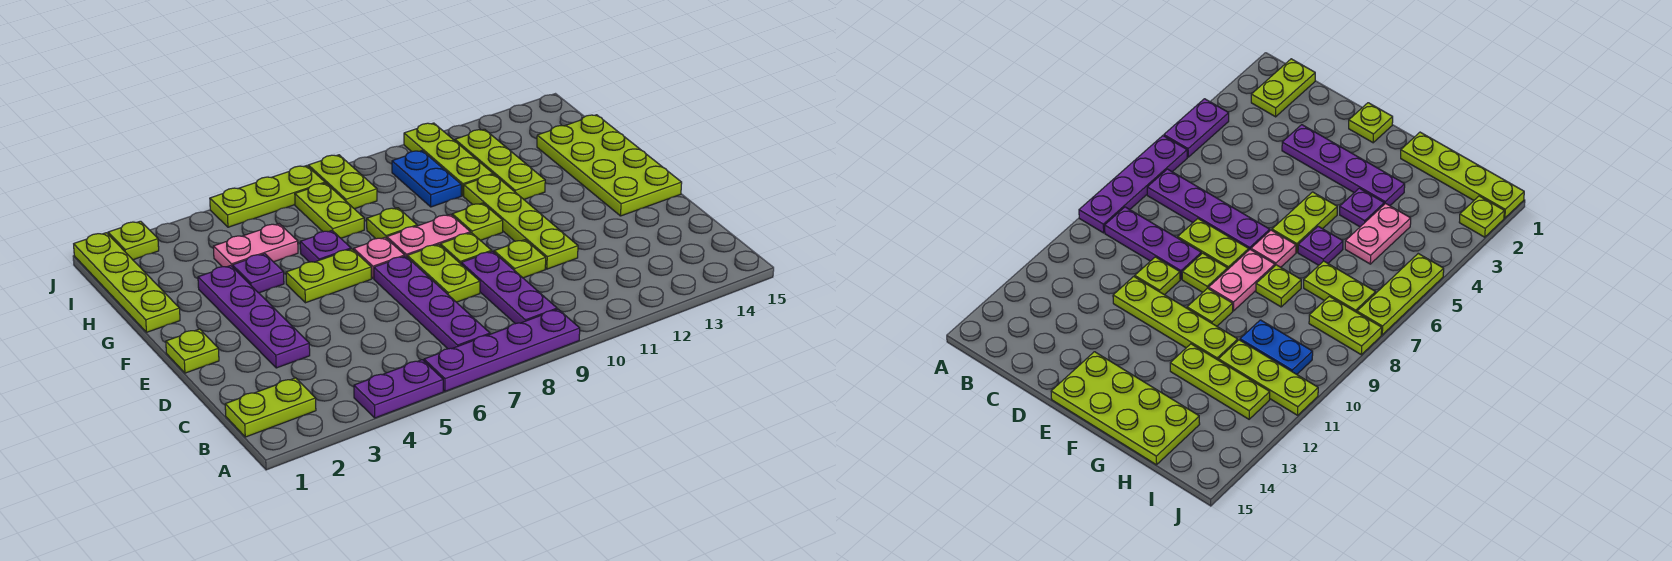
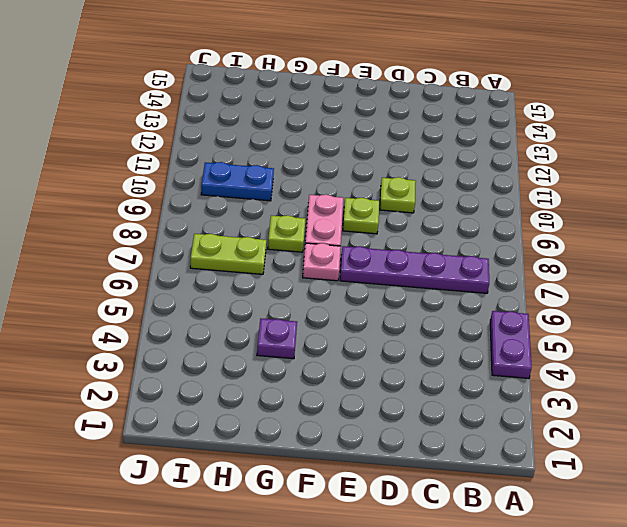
none -> purple plate A6:A9 level 1
none -> lime plate B1:B2 level 1
none -> purple plate B9:D9 level 1

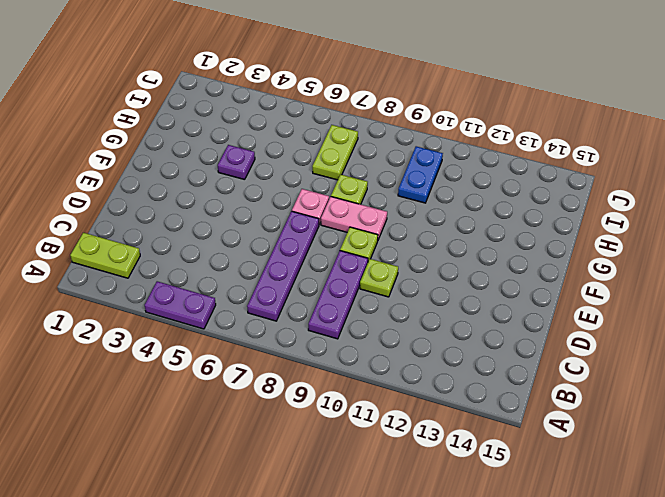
none -> purple plate A6:A9 level 1
none -> purple plate D3:G3 level 1
none -> lime plate D8:E8 level 1

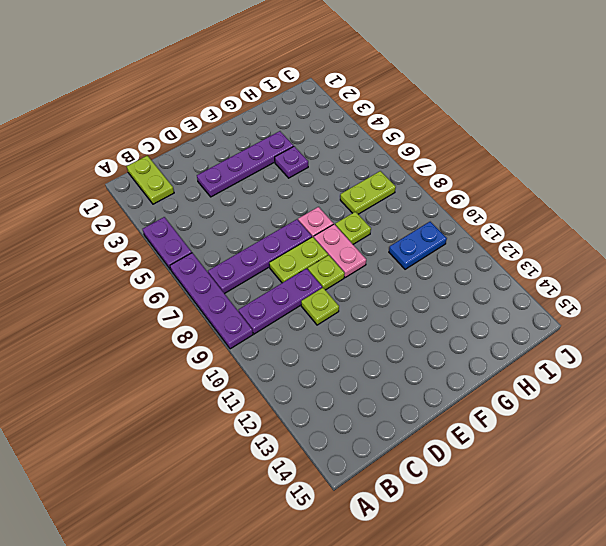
none -> lime plate D11:G11 level 1
none -> lime plate E1 level 1
none -> lime plate E14:H15 level 1

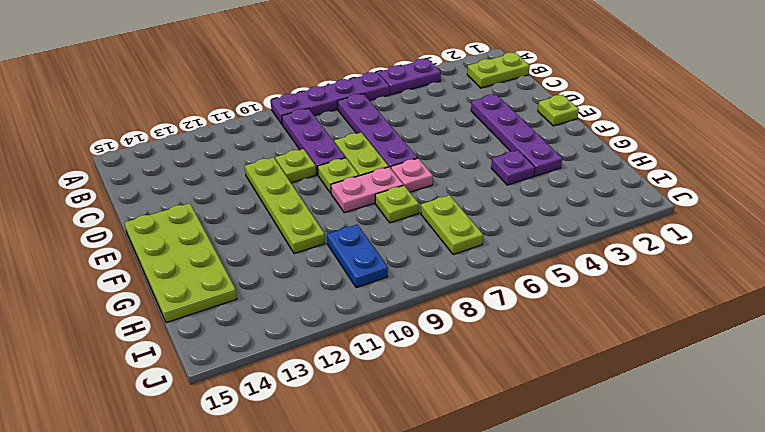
none -> lime plate F5:F6 level 1
none -> lime plate F10 level 1
none -> lime plate G1:J1 level 1

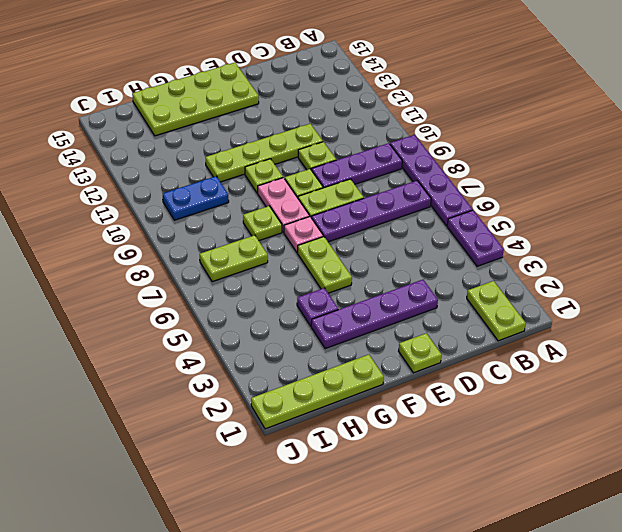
none -> purple plate G6 level 1
none -> lime plate G12:I12 level 1
none -> pink plate H4:H5 level 1

